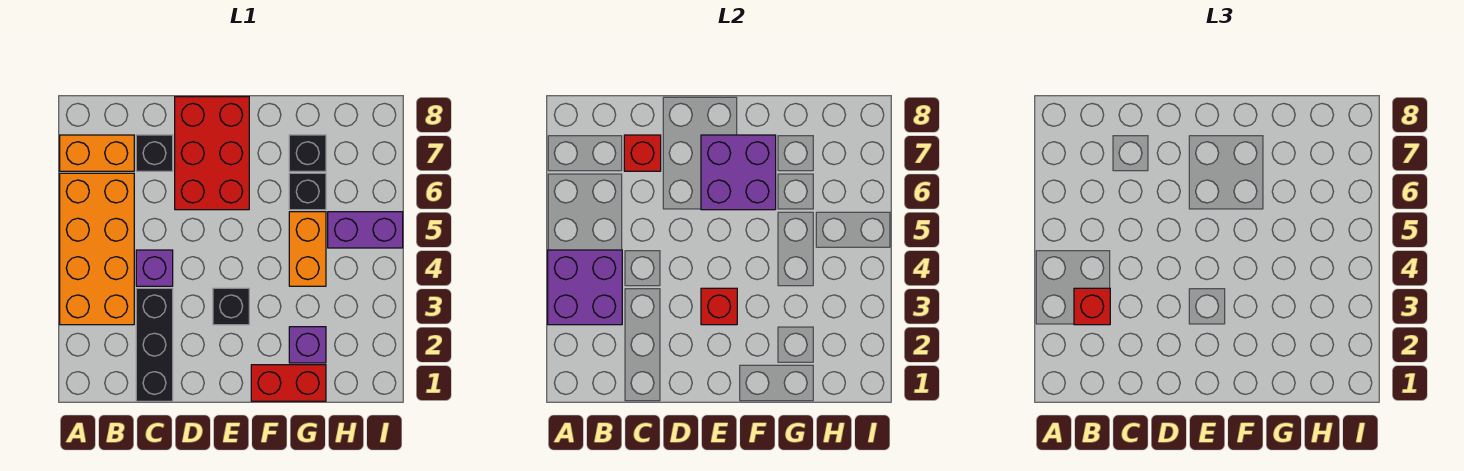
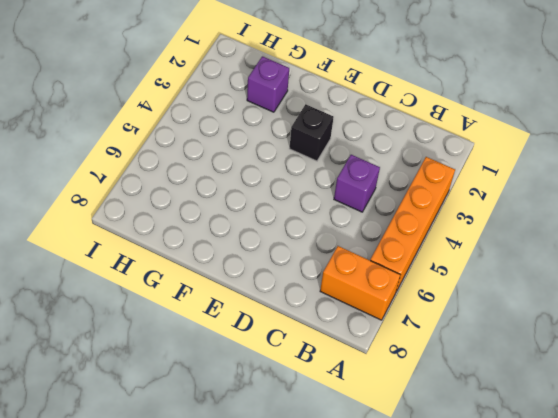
orange brick A3:A6 level 1 -> orange brick A3:B6 level 1
none -> black brick C1:C3 level 1
none -> black brick C7 level 1
none -> red brick D6:E8 level 1

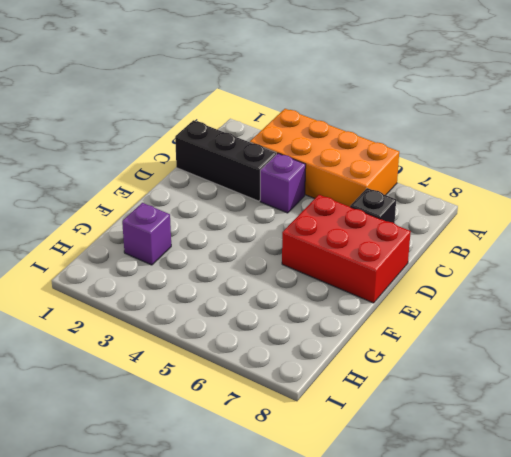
none -> orange brick A7:B7 level 1
none -> black brick E3 level 1
none -> red brick F1:G1 level 1

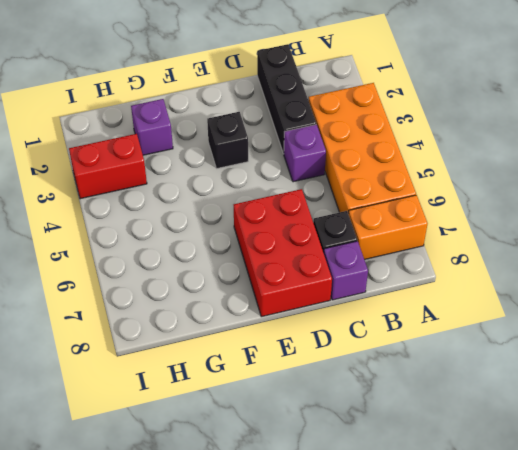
purple brick C8 level 1 -> none
red brick H3:I3 level 1 -> red brick F1:G1 level 1
none -> orange brick G4:G5 level 1
none -> black brick G6 level 1
none -> black brick G7 level 1

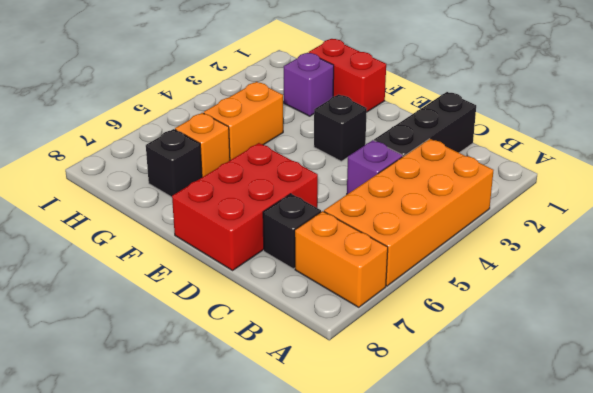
orange brick G6 level 1 -> black brick G6 level 1
none -> purple brick H5:I5 level 1
none -> purple brick A3:B4 level 2
none -> red brick C7 level 2

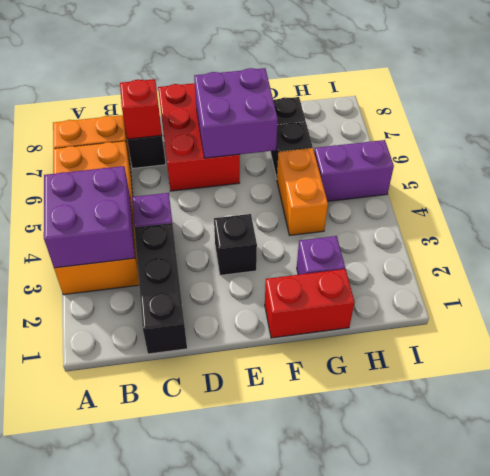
none -> red brick E3 level 2
none -> red brick B3 level 3

